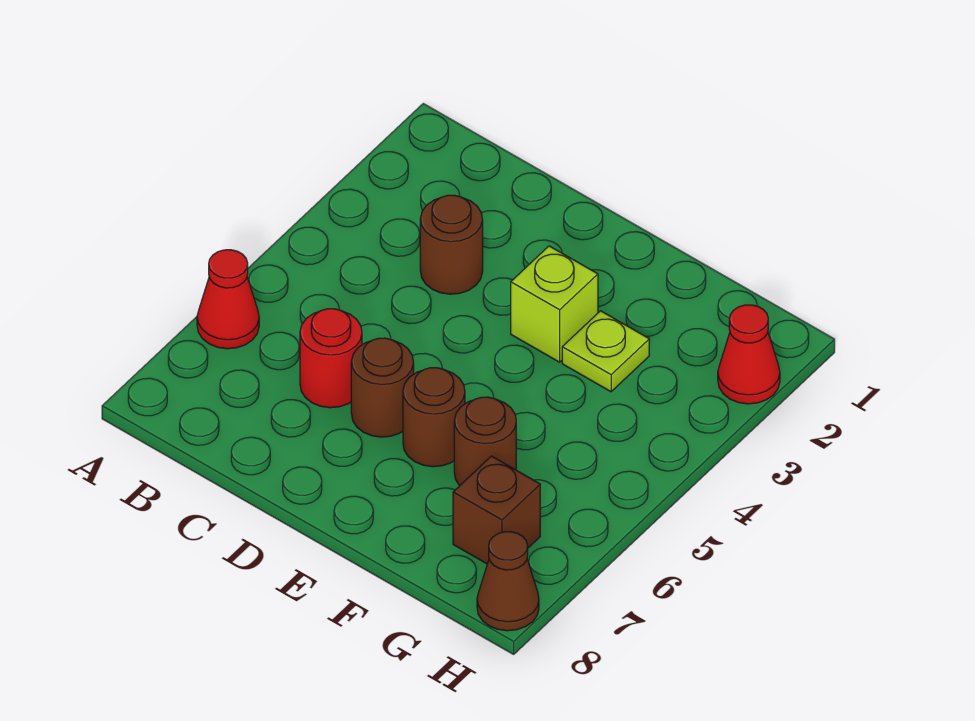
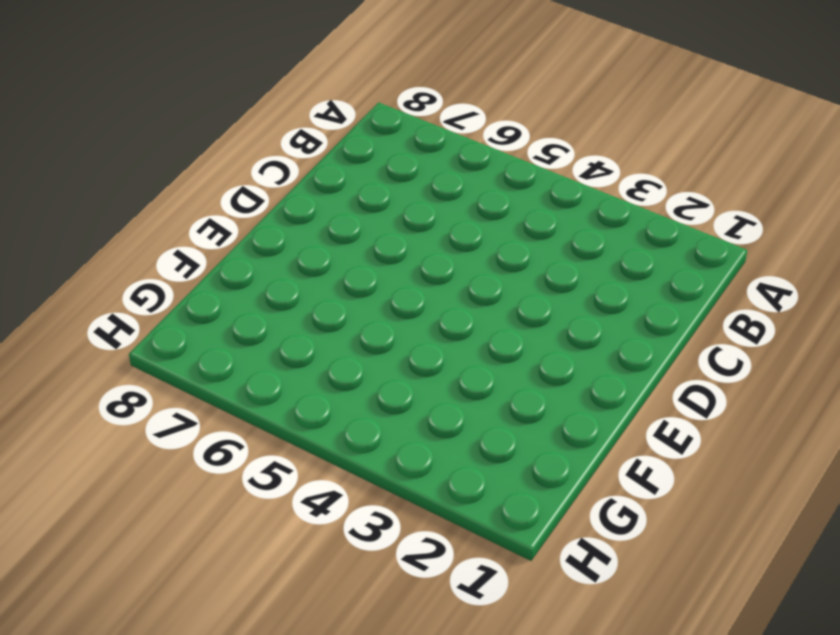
none -> red cone A6 level 1
none -> brown round brick C3 level 1

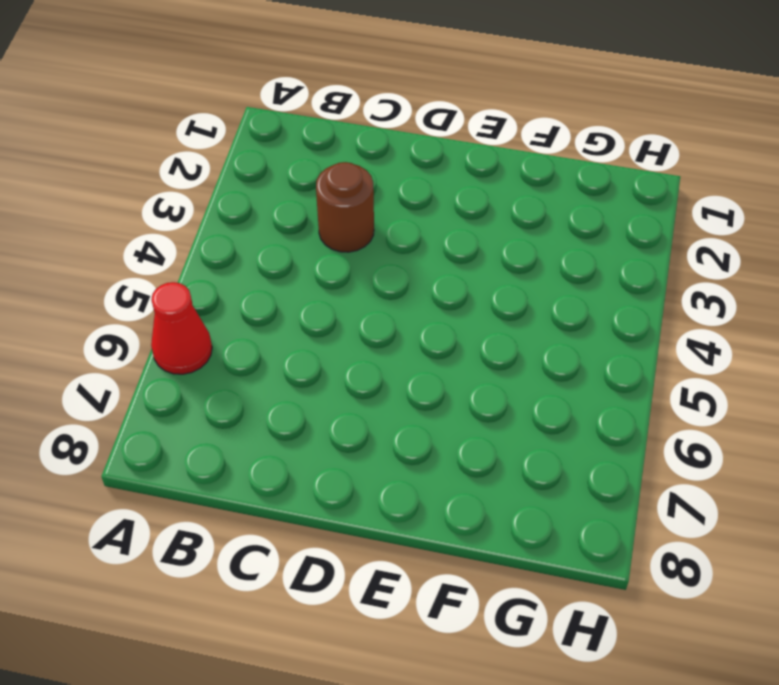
none -> red round brick C6 level 1
none -> brown round brick D6 level 1

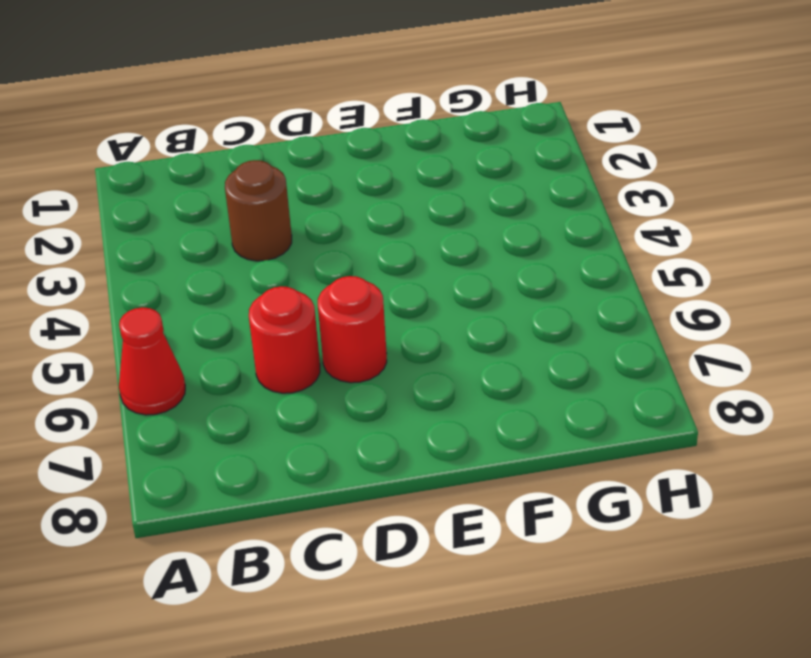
red round brick D6 level 1 -> brown round brick D6 level 1
none -> lime brick E3 level 1
none -> brown round brick E6 level 1

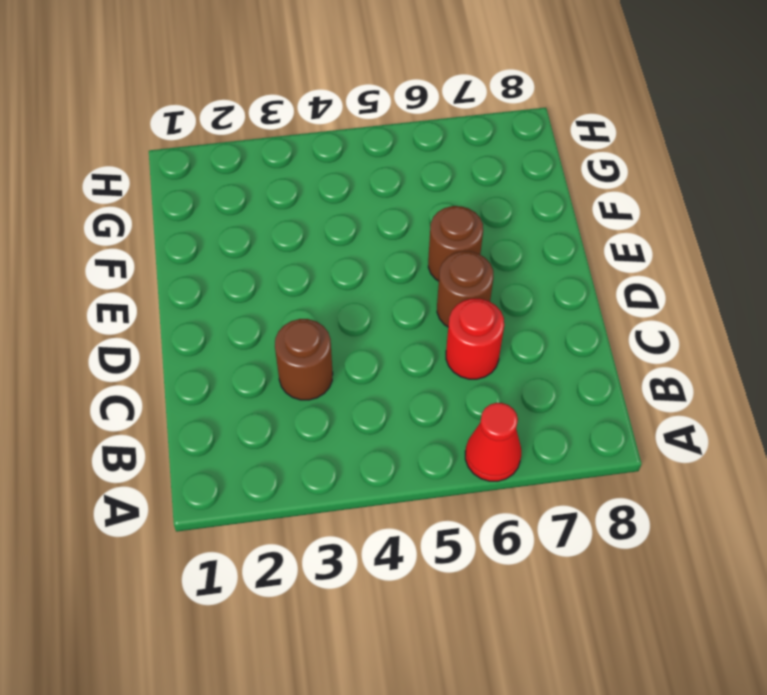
none -> lime brick E3 level 1
none -> lime plate F3 level 1

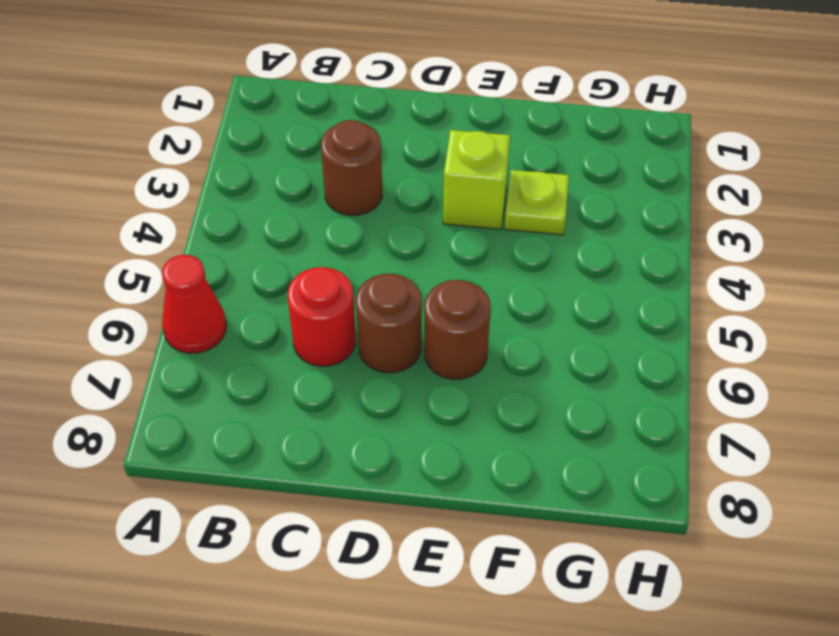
none -> brown round brick F6 level 1
none -> brown brick G7 level 1

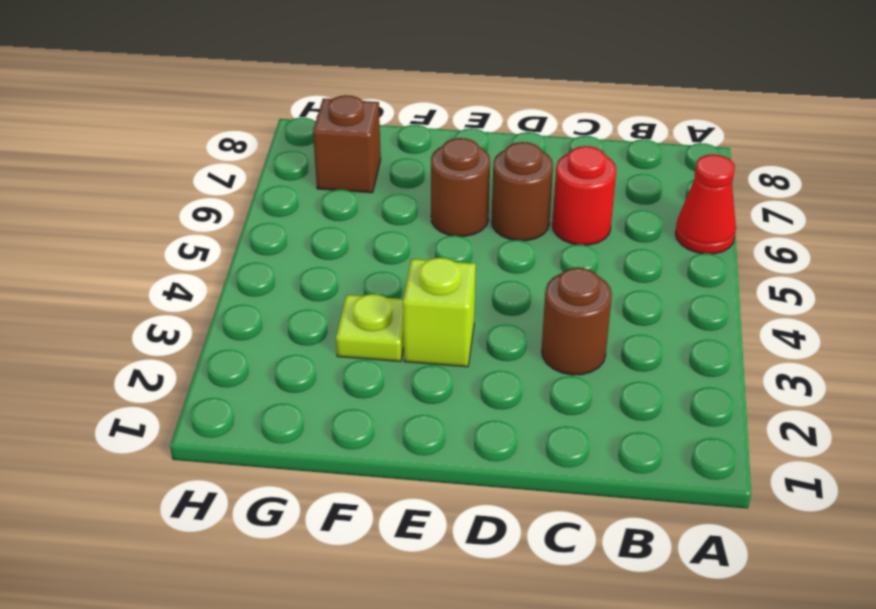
none -> brown round brick F6 level 1
none -> red cone H2 level 1

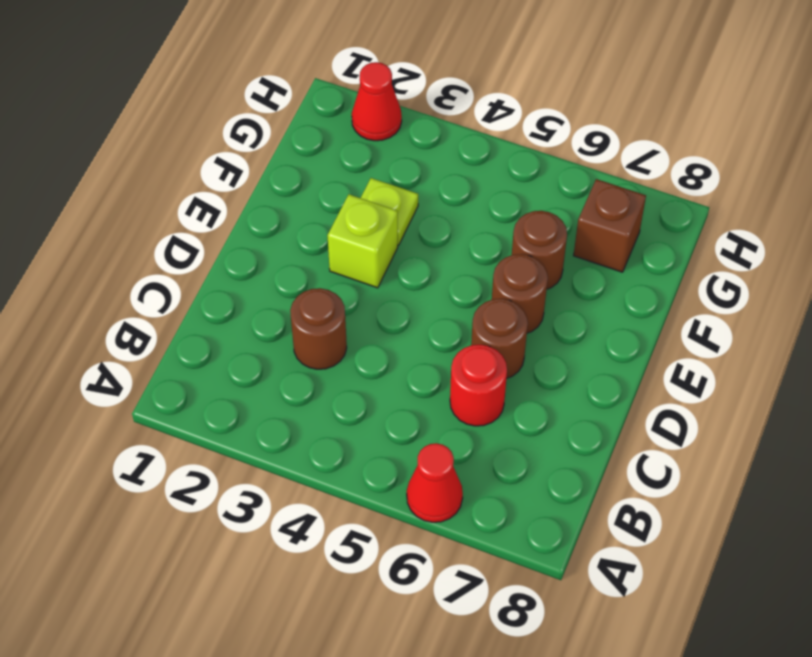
none -> brown cone H8 level 1

